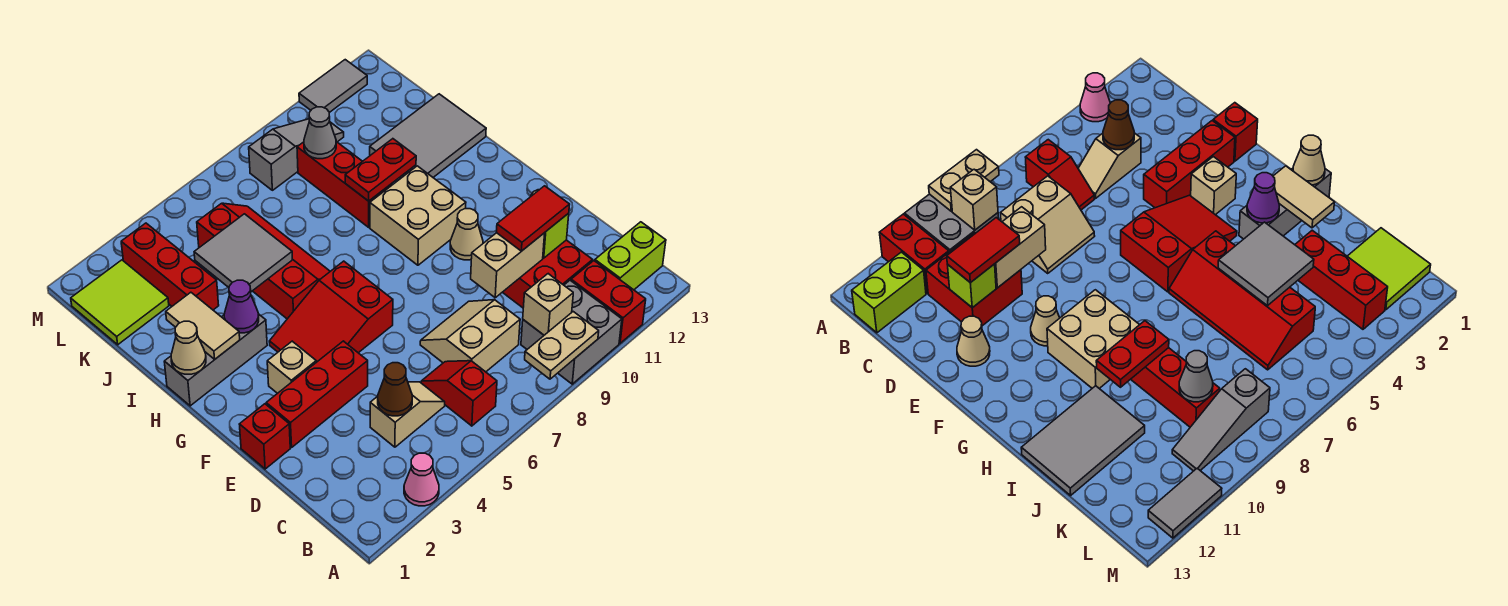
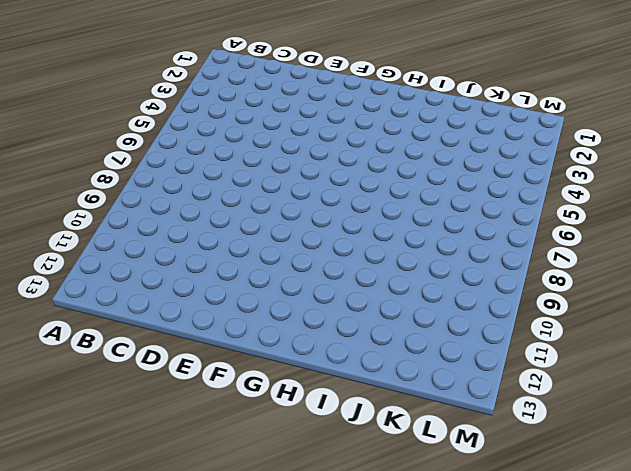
none -> pink cone A3 level 1
none -> grey brick A9:B10 level 1
none -> red brick A11:B11 level 1
none -> red slope B6:C6 level 1 top B

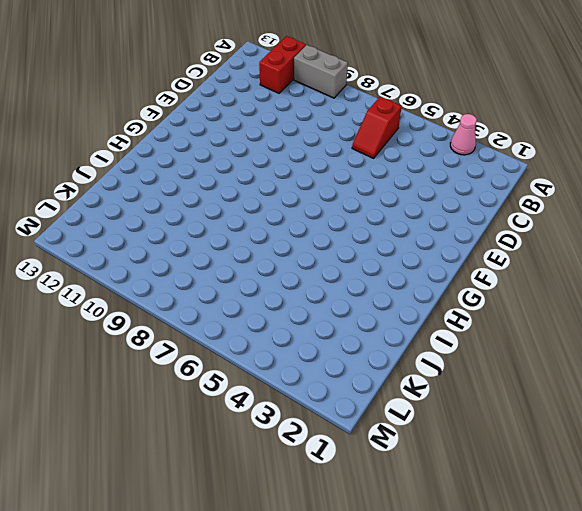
grey brick A9:A10 level 1 -> grey brick A9:B10 level 1
none -> lime brick B12:B13 level 1
none -> tan slope C4:C5 level 1 top 4
none -> tan slope C7:D8 level 1 top C
none -> red brick C10:D11 level 1

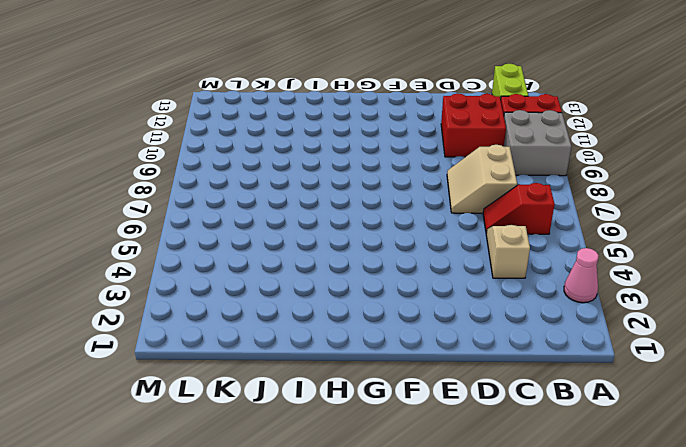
none -> red brick E1 level 1
none -> red brick E2:E4 level 1
none -> tan cone E12 level 1
none -> tan brick F3 level 1

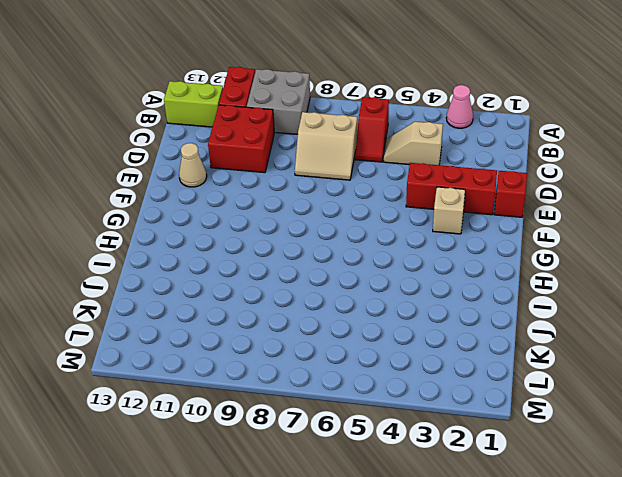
none -> red slope F4:G6 level 1 top 6
none -> tan cone F10 level 1
none -> tan brick G9:H10 level 1
none -> grey brick H1:H3 level 1

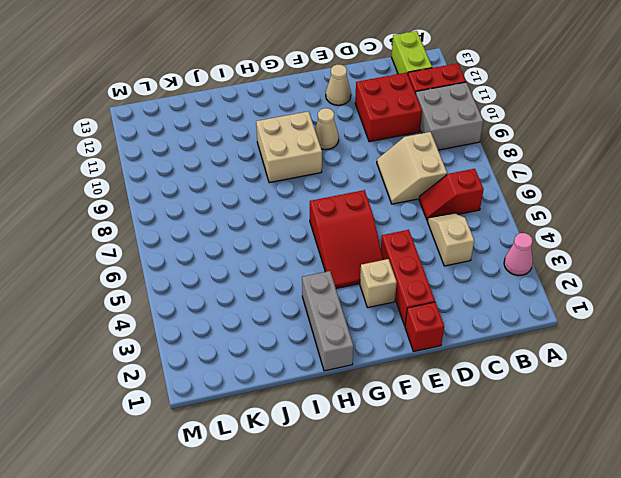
none -> red slope H5:K6 level 1 top 5
none -> red brick I9:K9 level 1
none -> grey tile I11:J13 level 1
none -> red brick J3:L3 level 1

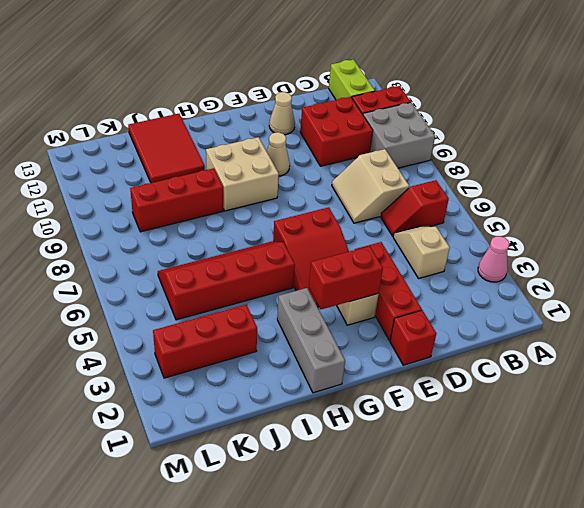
red brick F3:G3 level 2 -> none
red tile I11:J13 level 1 -> grey tile I11:J13 level 1
none -> lime tile K1:L2 level 1
none -> grey slope L8:L10 level 1 top 8
none -> grey tile M11:M12 level 1
none -> tan plate A8:A9 level 2

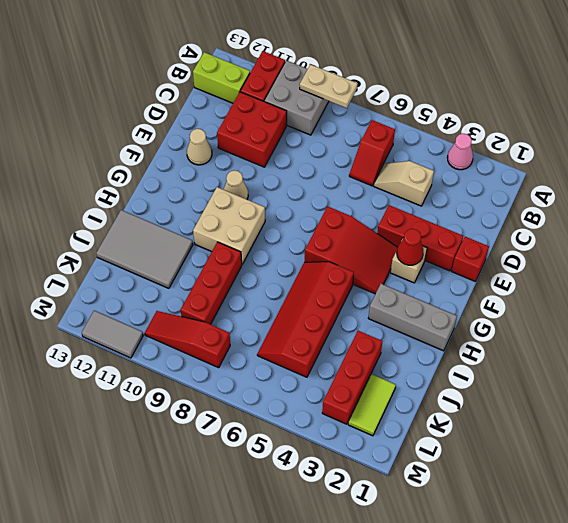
red cone F3 level 2 -> none
lime tile K2:L2 level 1 -> lime tile K1:L2 level 1
red slope L8:L10 level 1 top 8 -> grey slope L8:L10 level 1 top 8
none -> tan slope C7:D8 level 1 top C
none -> tan brick B9 level 2
none -> brown cone C4 level 2
none -> tan brick D9:D10 level 2

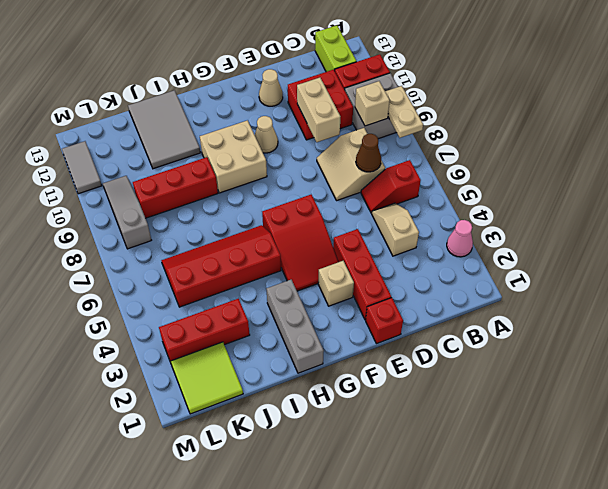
brown cone C7 level 2 -> brown cone C4 level 2
none -> lime brick D11 level 2
none -> tan cone H1 level 2
none -> tan tile H2:I2 level 2
none -> purple cone H3 level 2

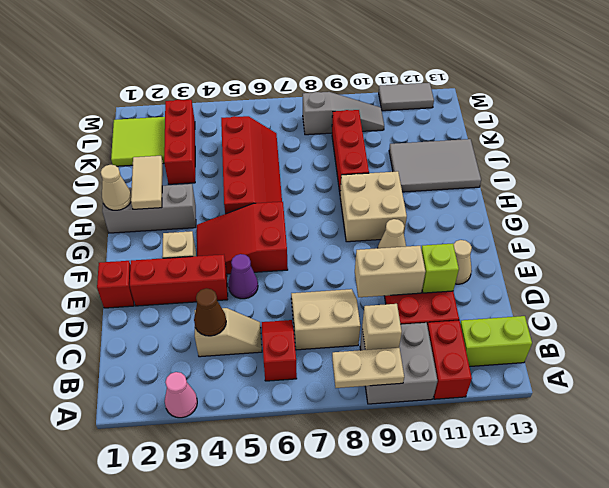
purple cone E5 level 1 -> purple cone H3 level 2
none -> grey tile I4:J5 level 2
none -> red plate I9:I10 level 2
none -> grey cone K9 level 2
none -> red tile D10:D11 level 3

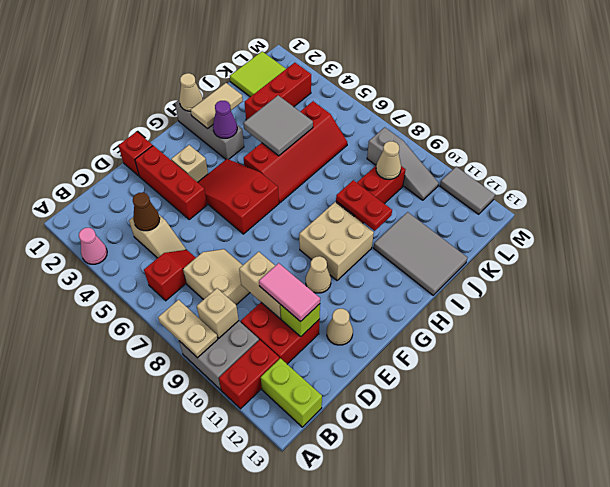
pink tile D10:D11 level 3 -> red tile D10:D11 level 3
tan cone K9 level 2 -> grey cone K9 level 2

